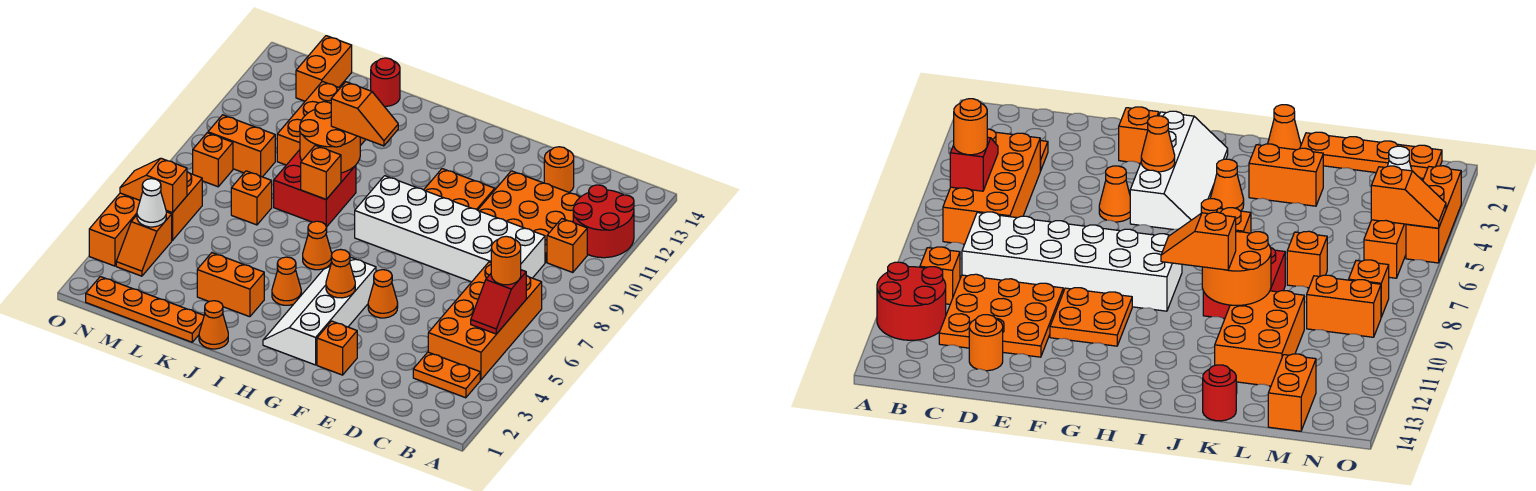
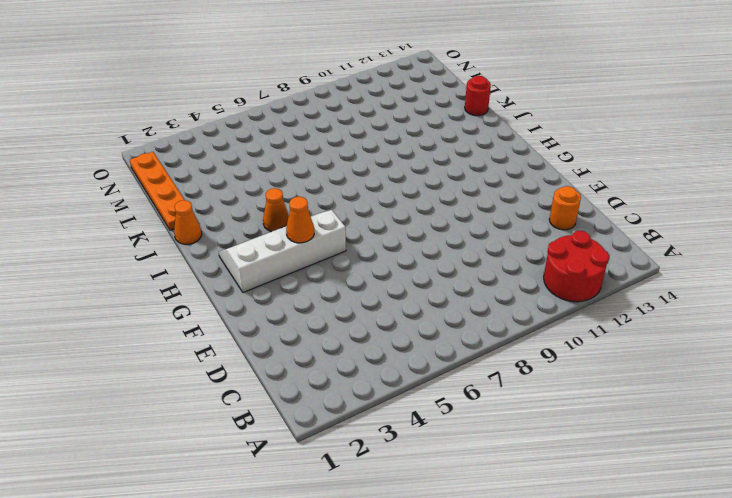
none -> orange plate B3:C3 level 1
none -> orange brick B4:C7 level 1
none -> orange brick B10 level 1
none -> white brick C8:H9 level 1

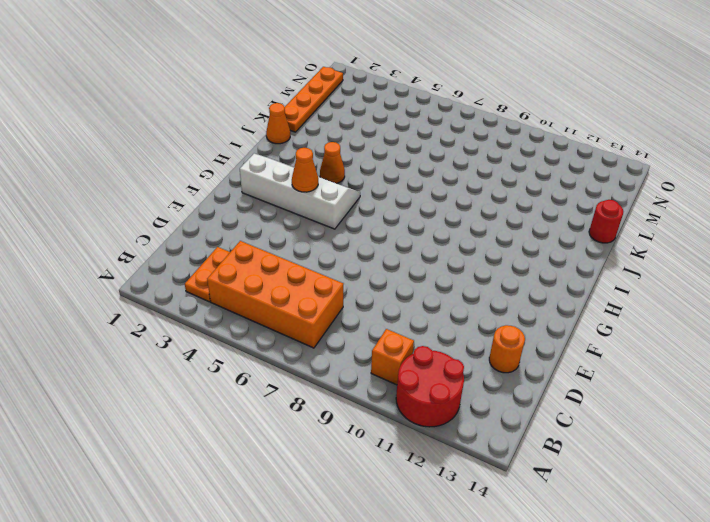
none -> white brick C8:H9 level 1
none -> orange plate C10:E12 level 1
none -> orange brick F2 level 1
none -> orange cone F5 level 1

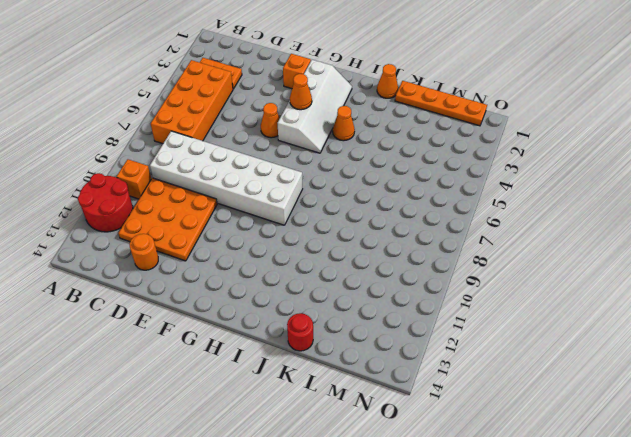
none -> orange plate F10:G11 level 1
none -> orange cone I6 level 1
none -> orange brick J3:K3 level 1
none -> red brick J8:K9 level 1

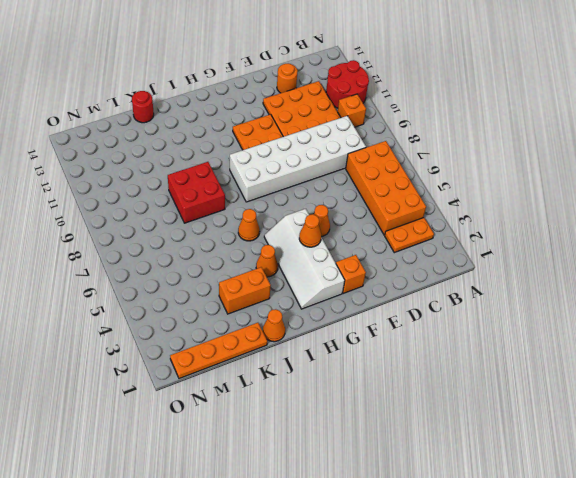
none -> orange brick K10:L12 level 1
none -> orange brick L7 level 1
none -> orange brick M9:N9 level 1
none -> orange brick M13:M14 level 1

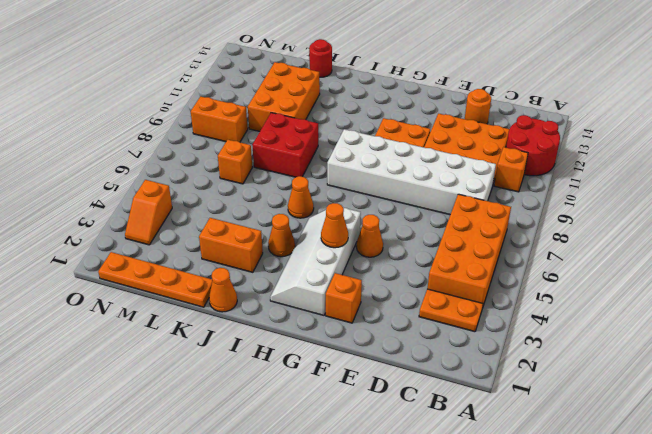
none -> orange brick M13:M14 level 1
none -> orange brick N5:N6 level 1
none -> orange brick N8 level 1
none -> orange brick O3:O5 level 1

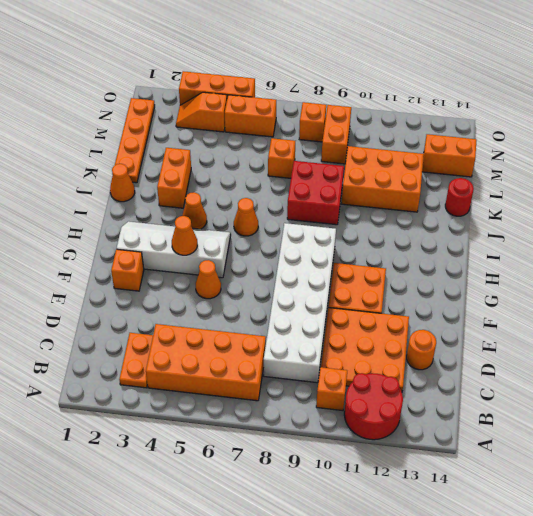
none -> red slope B5:B6 level 2 top 6
none -> orange brick J8 level 2
none -> orange round brick J9:K10 level 2
none -> white cone N4 level 2

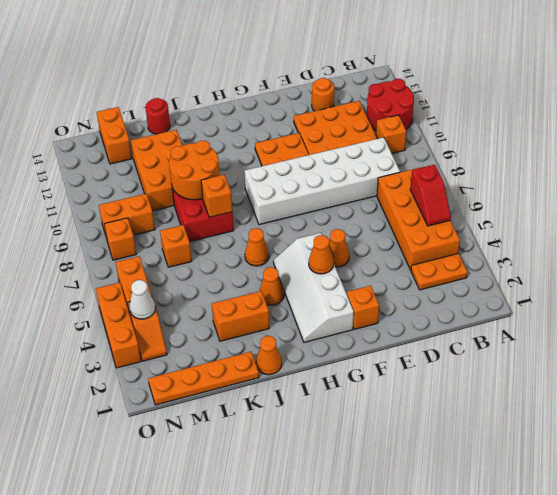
none -> orange slope N5:O5 level 2 top N
none -> orange round brick B6 level 3
none -> orange slope I10:J10 level 3 top J

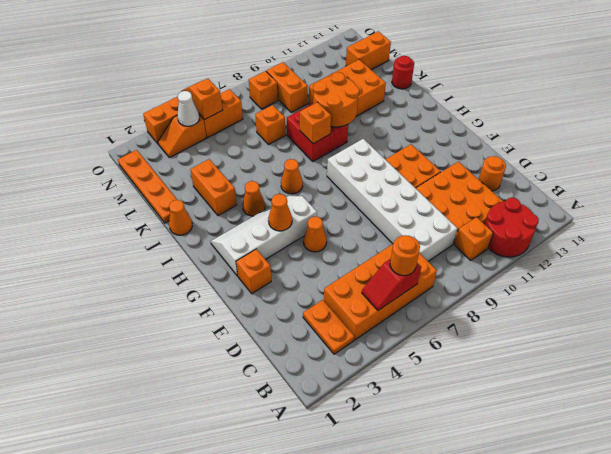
none -> orange slope I10:J10 level 3 top J

